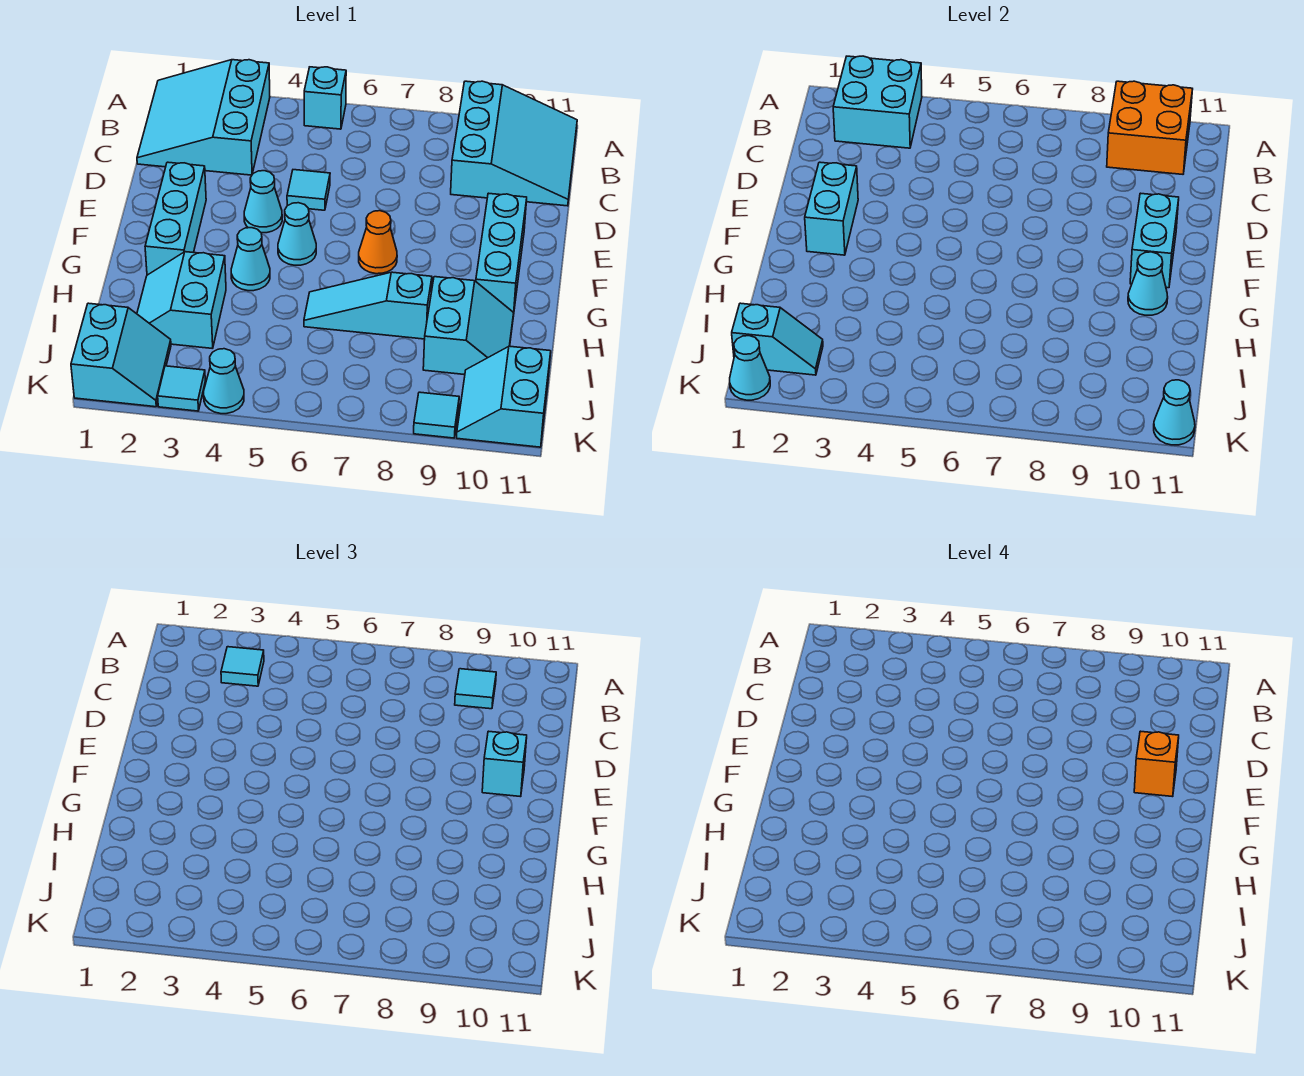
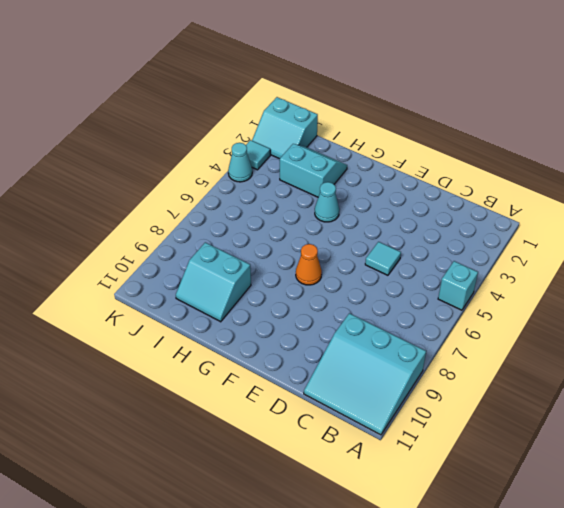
none -> cyan slope A1:C3 level 1 top 3
none -> cyan brick E2:G2 level 1
none -> cyan cone E4 level 1
none -> cyan brick E10:G10 level 1

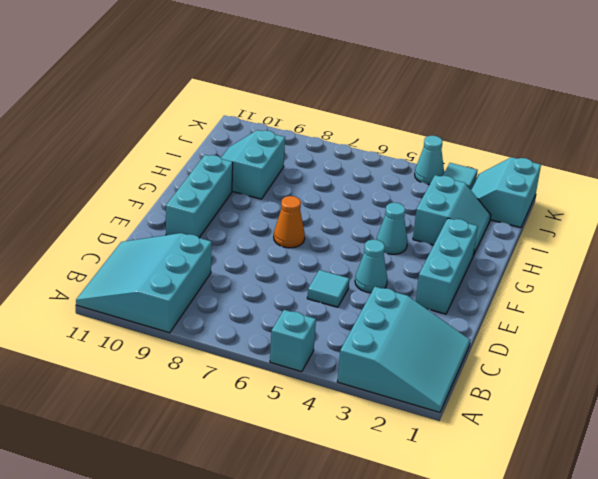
none -> cyan cone F5 level 1
none -> cyan slope H6:H8 level 1 top 8
none -> cyan slope J10:K11 level 1 top 11
none -> cyan tile K9 level 1

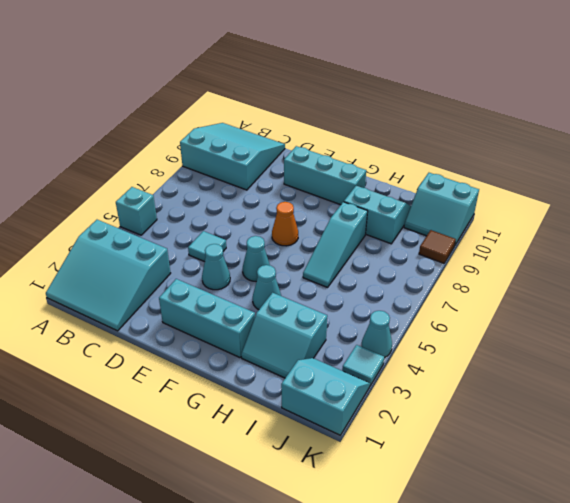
brown tile K9 level 1 -> cyan tile K9 level 1
none -> cyan brick A2:B3 level 2
none -> orange brick A9:B10 level 2
none -> cyan brick E2:F2 level 2
none -> cyan brick E10:F10 level 2

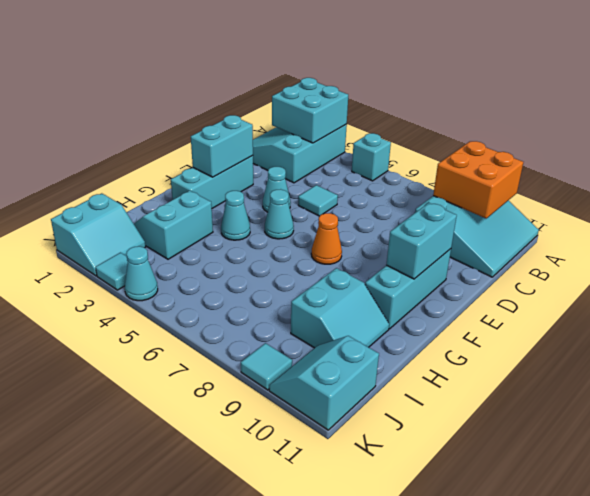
none -> cyan slope H6:H8 level 1 top 8
none -> cyan cone G10 level 2
none -> cyan slope J1:J2 level 2 top 1
none -> cyan cone K1 level 2

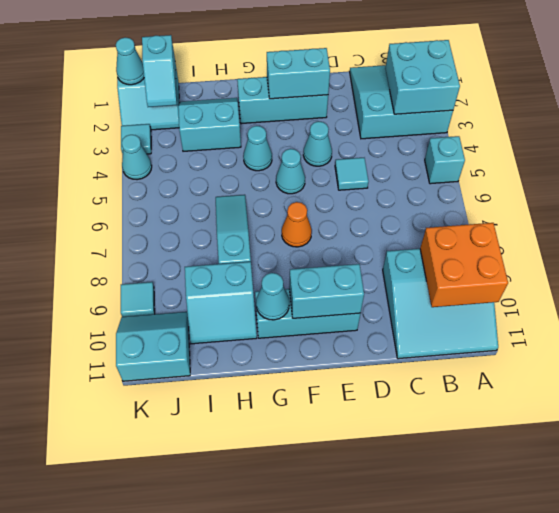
none -> cyan cone K11 level 2
none -> cyan tile B3 level 3
none -> cyan tile B9 level 3
none -> cyan brick E10 level 3

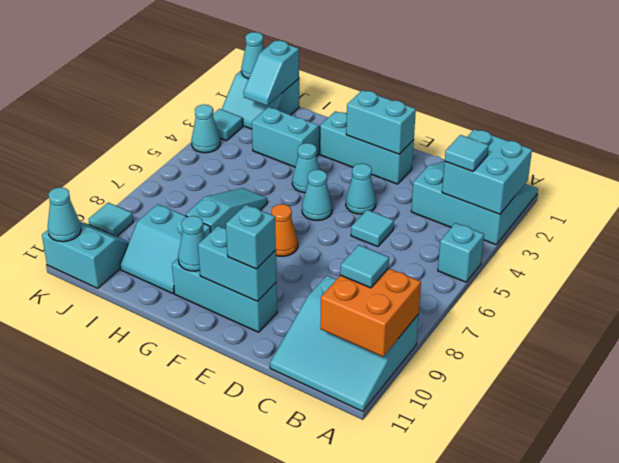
none -> orange brick E10 level 4

